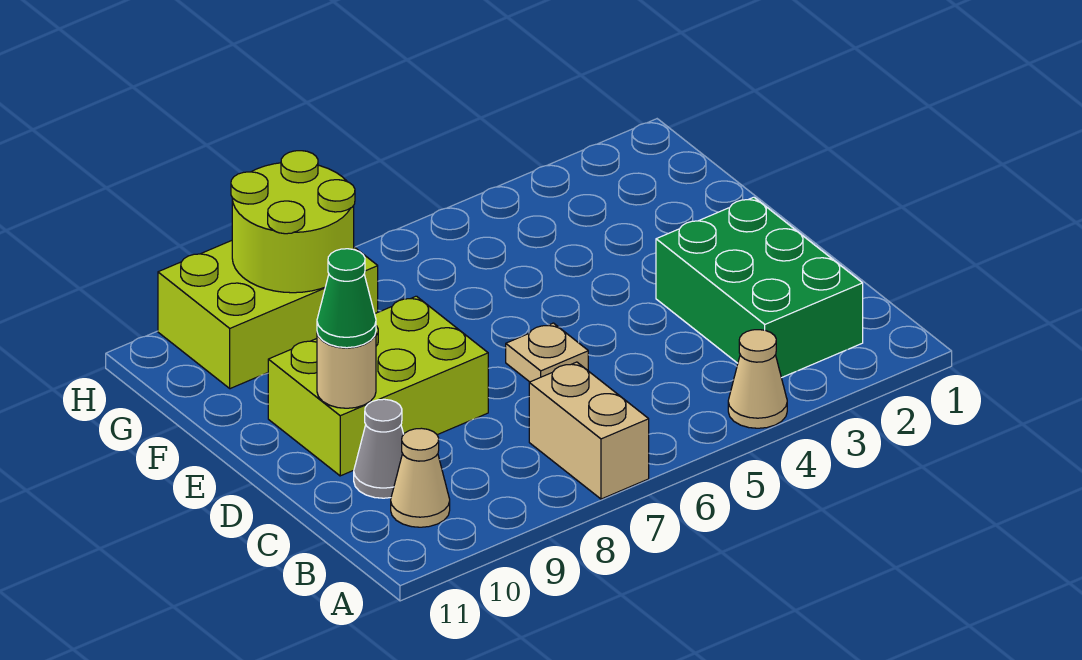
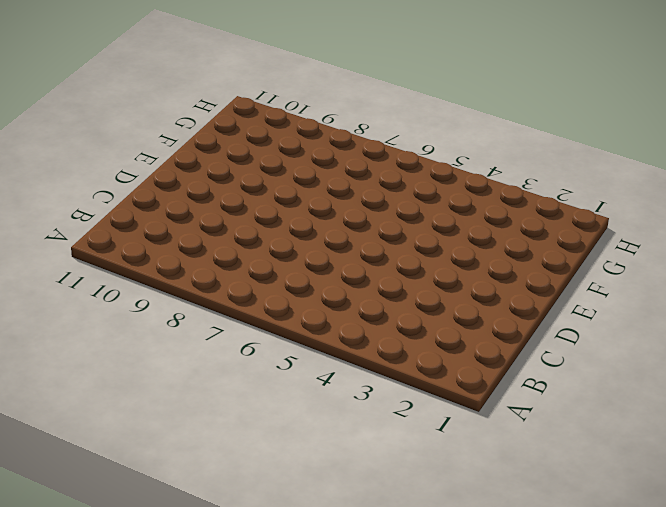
none -> tan cone A4 level 1
none -> tan brick A7:B7 level 1

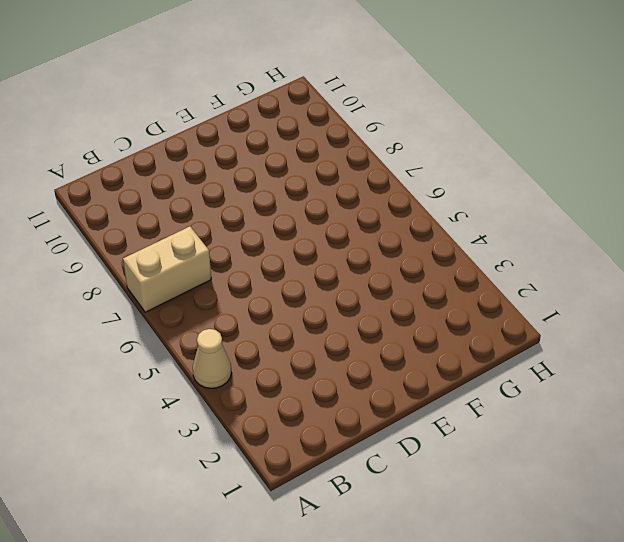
none -> green brick B2:D3 level 1
none -> tan cone B10 level 1

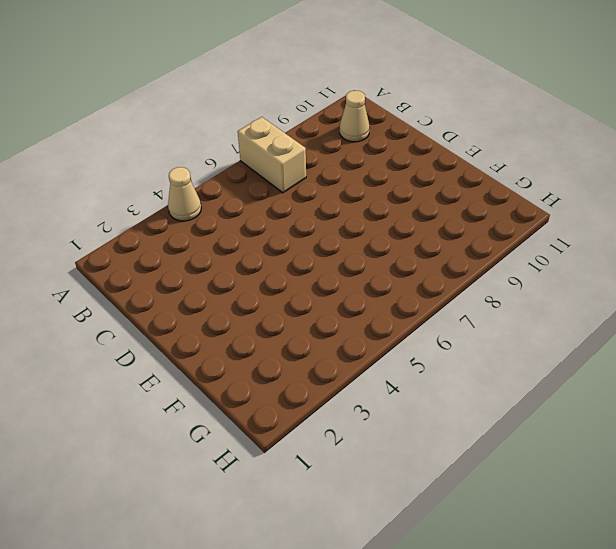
none -> green brick B2:D3 level 1
none -> grey cone C10 level 1

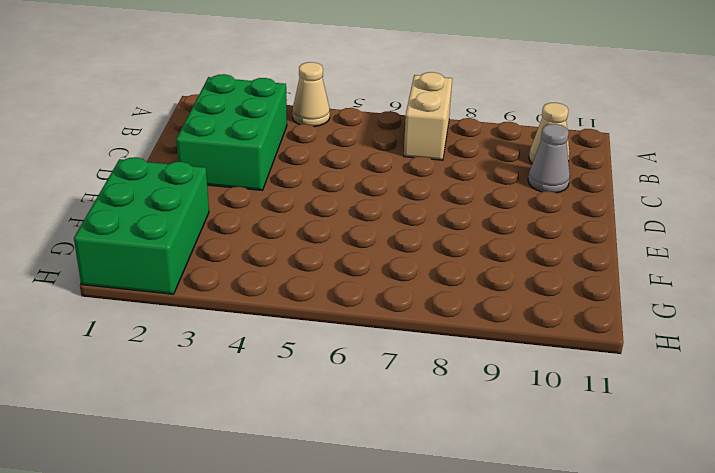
green brick F1:H2 level 1 -> none
none -> tan plate D6 level 1
none -> lime brick D8:E10 level 1

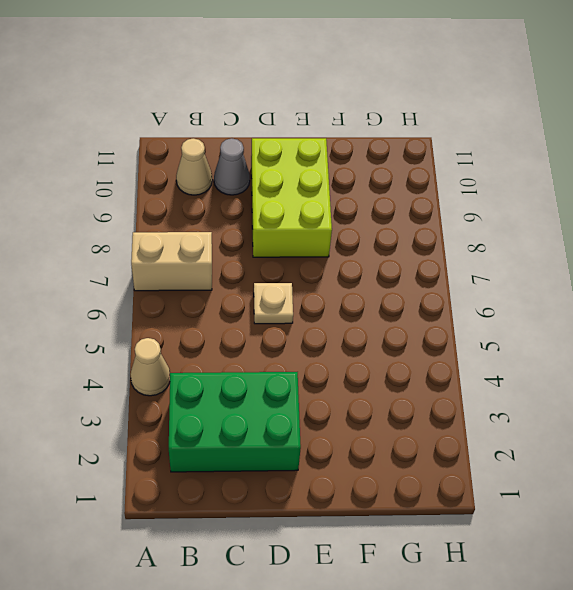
none -> lime brick G8:H10 level 1
none -> tan round brick D10 level 2

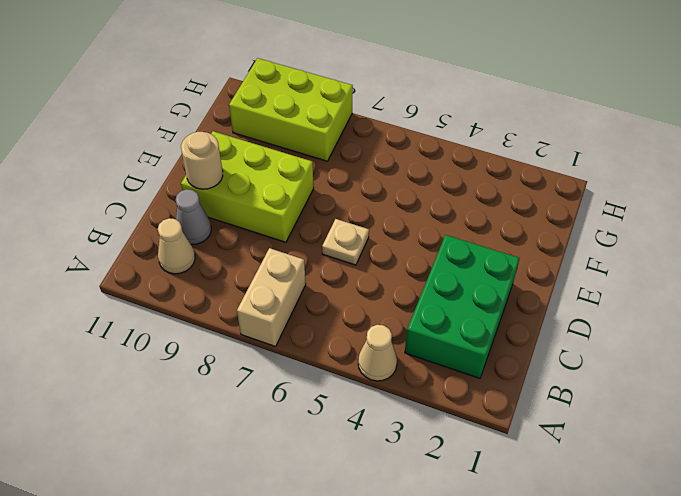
none -> lime round brick G8:H9 level 2
none -> green cone D10 level 3

